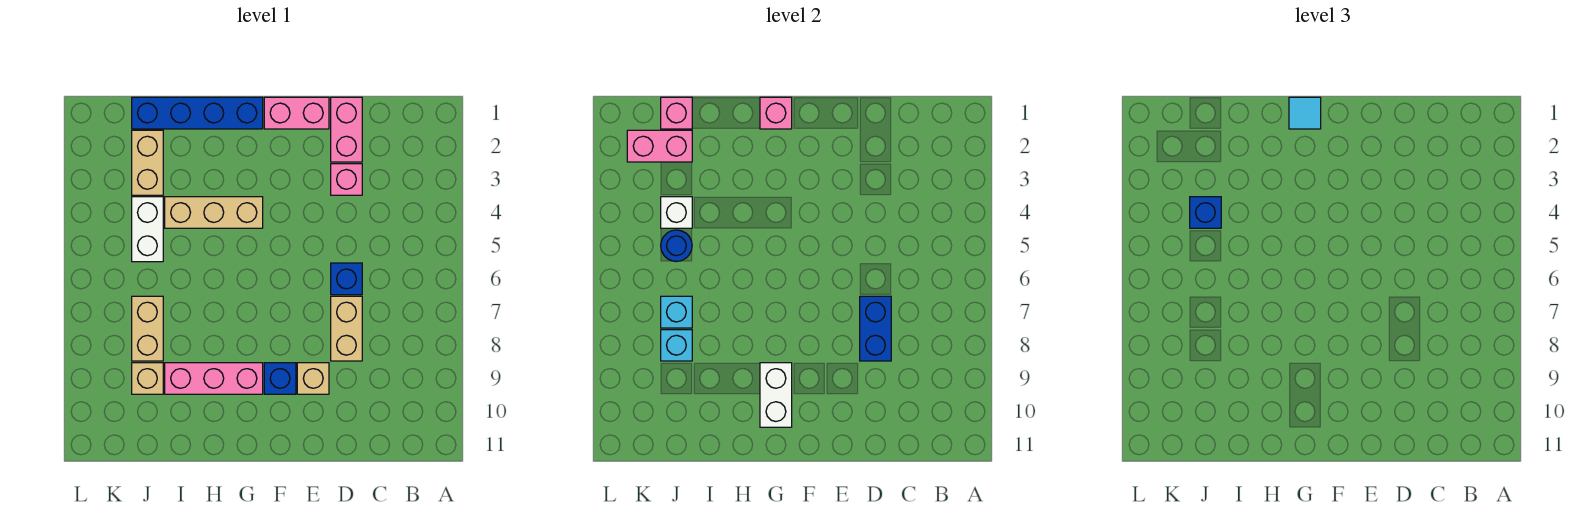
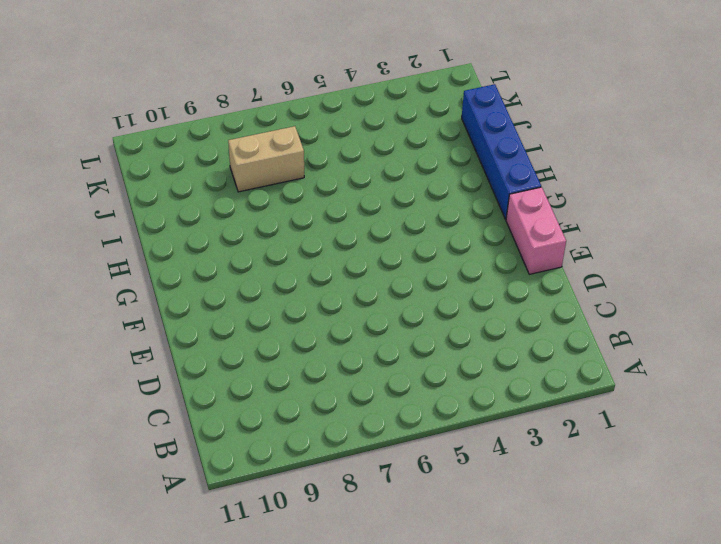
none -> pink brick D1:D2 level 1
none -> pink brick D3 level 1
none -> blue brick D6 level 1

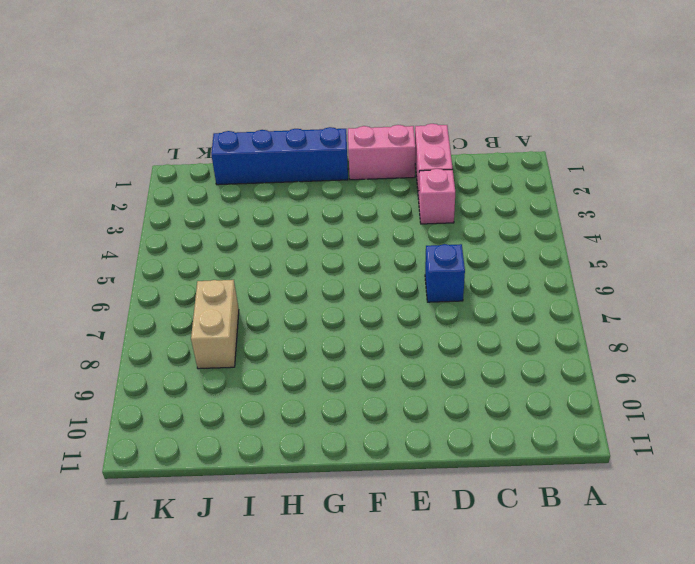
none -> tan brick D7:D8 level 1
none -> tan brick E9 level 1
none -> blue brick F9 level 1

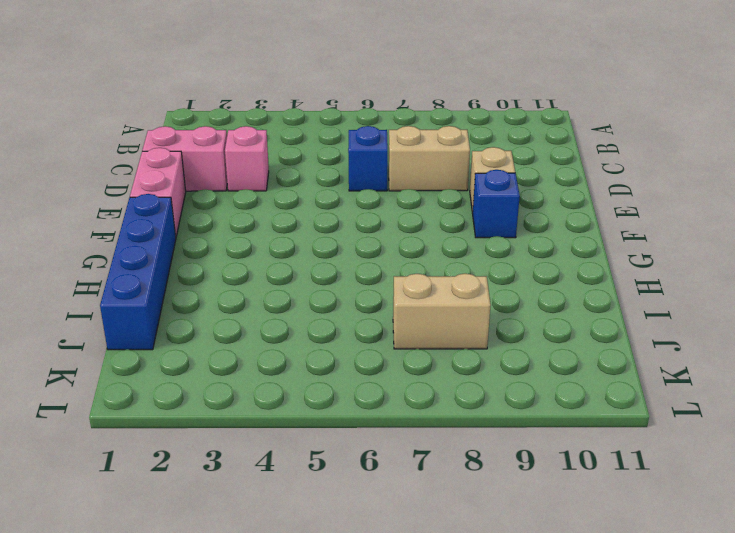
none -> tan brick G4:I4 level 1
none -> pink brick G9:I9 level 1
none -> tan brick J2:J3 level 1

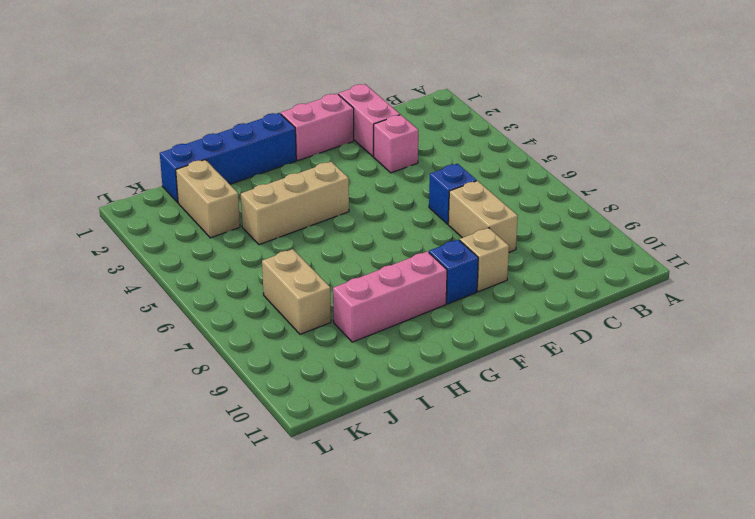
none -> white brick J4:J5 level 1
none -> tan brick J9 level 1
none -> blue brick D7:D8 level 2

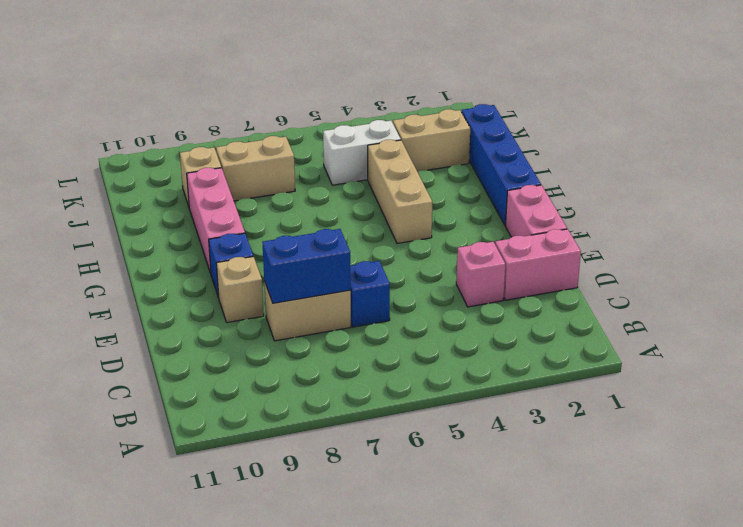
none -> pink brick G1 level 2
none -> white brick G9:G10 level 2
none -> pink brick J1 level 2

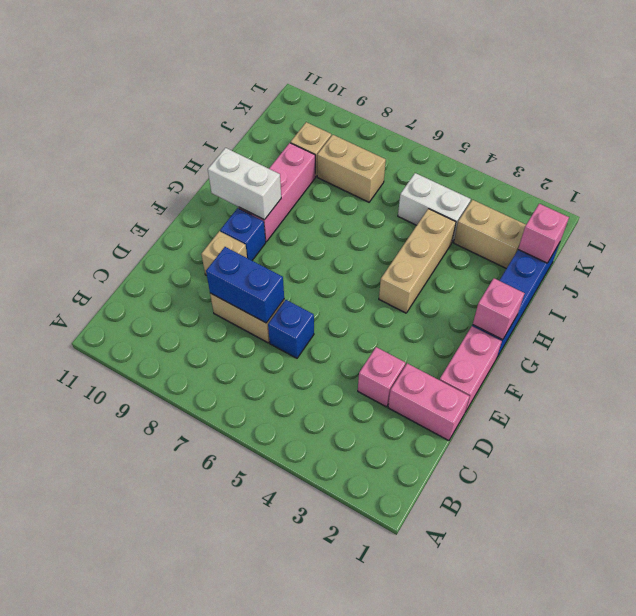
none -> pink brick J2:K2 level 2
none -> white brick J4 level 2
none -> blue round brick J5 level 2

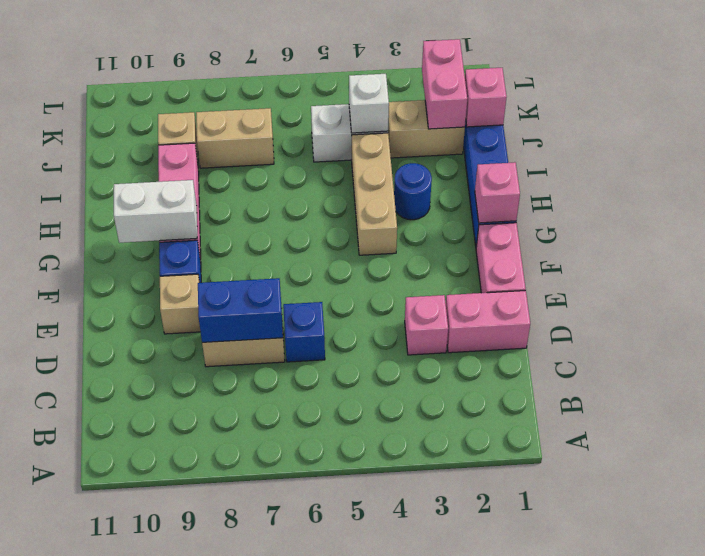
blue round brick H3 level 1 -> blue round brick J5 level 2
none -> cyan brick J7 level 2
none -> cyan brick J8 level 2
none -> cyan tile G1 level 3

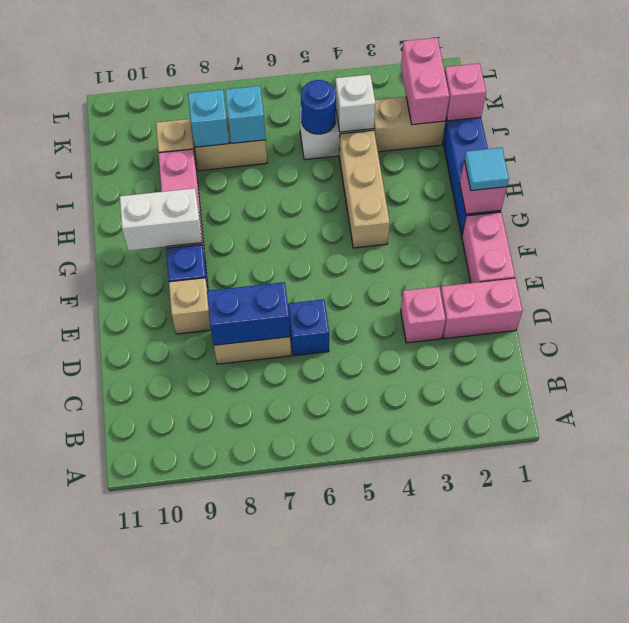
none -> blue brick J4 level 3

